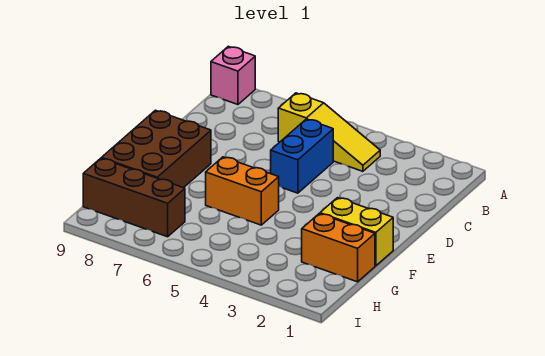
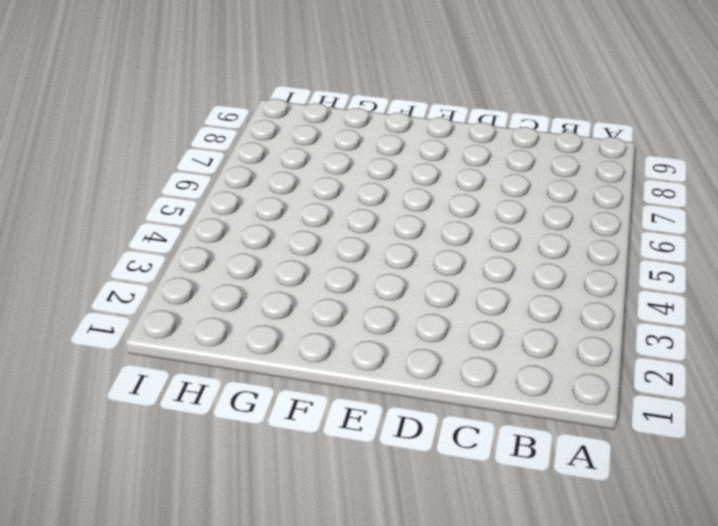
none -> pink brick A9 level 1
none -> yellow slope B4:B6 level 1 top 6

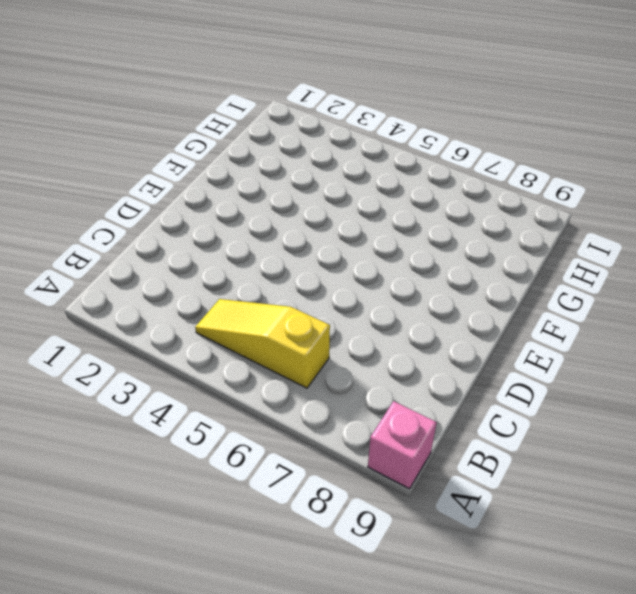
none -> blue brick C5:D5 level 1
none -> brown brick E8:G9 level 1

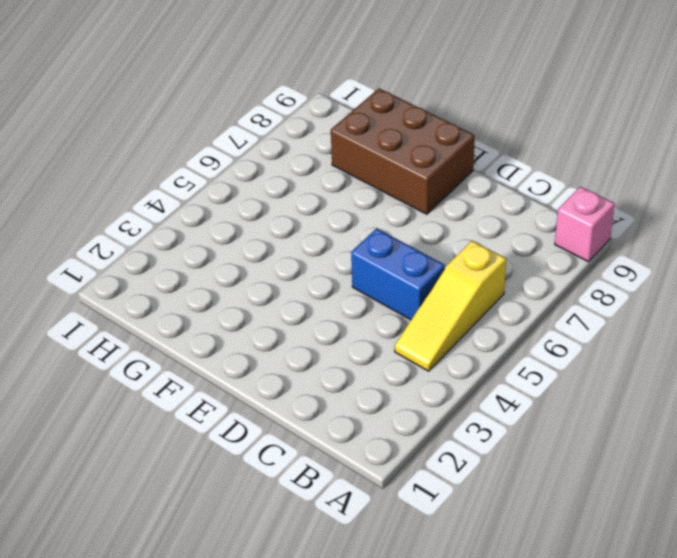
none -> yellow brick F1:F2 level 1
none -> orange brick F5:F6 level 1

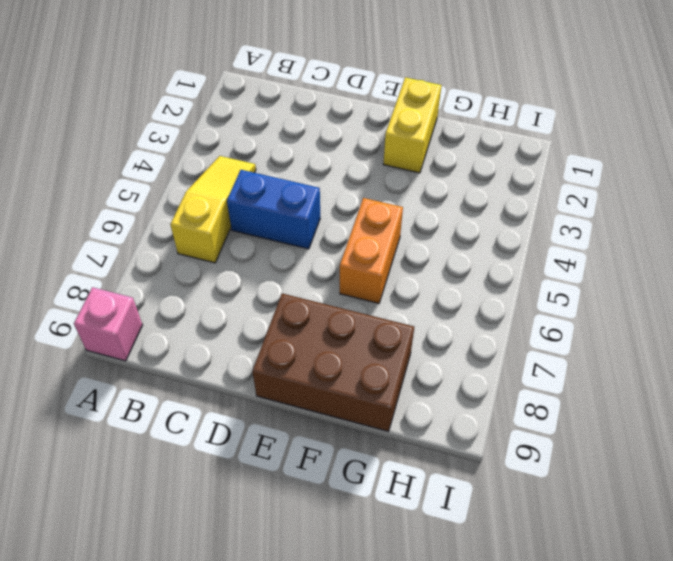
none -> orange brick G1:G2 level 1
none -> brown brick H7:H9 level 1

